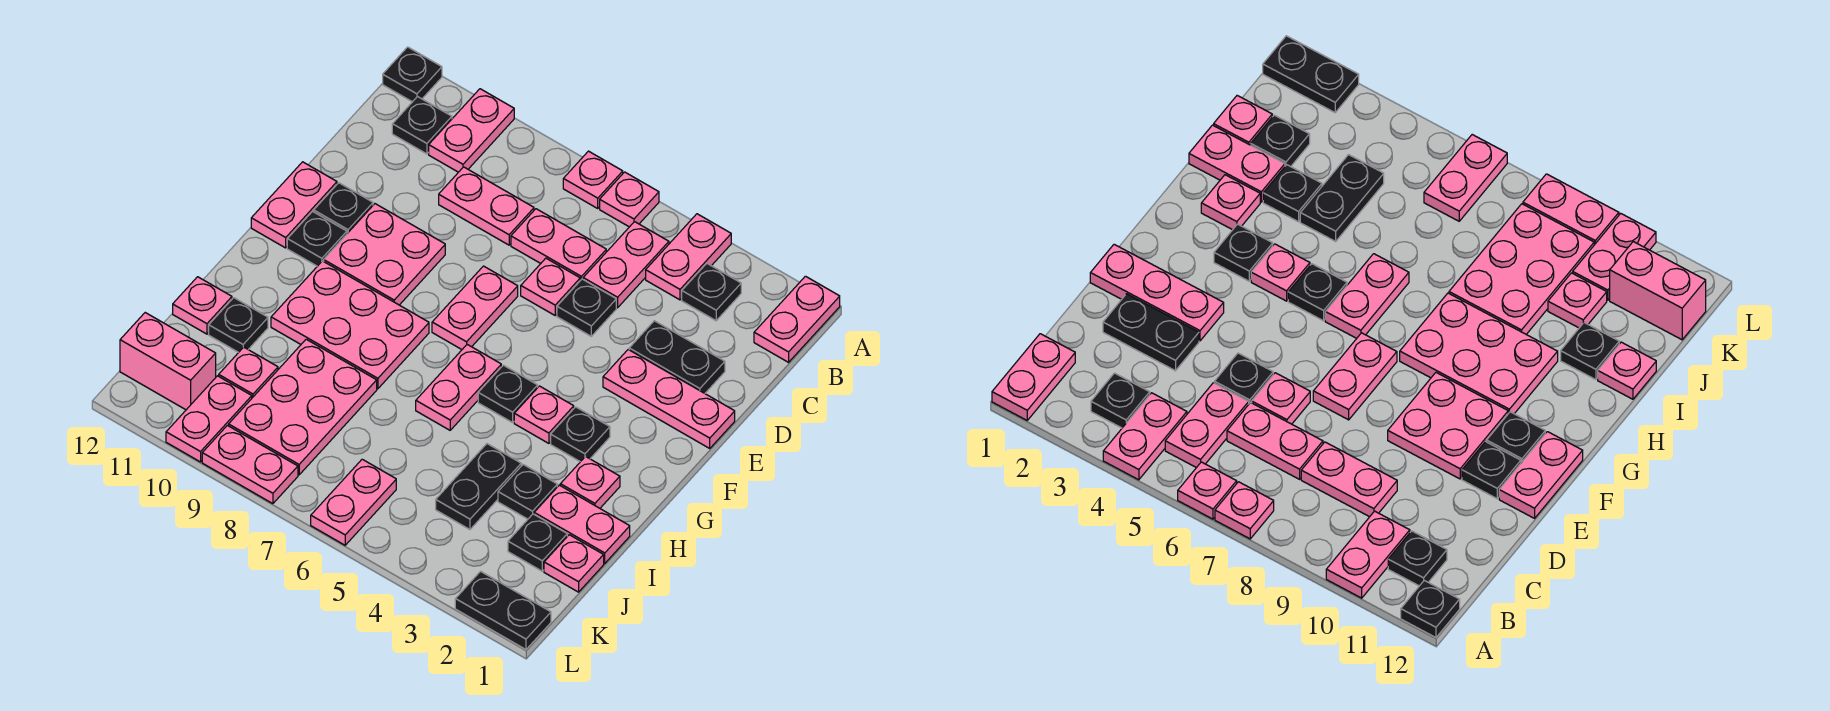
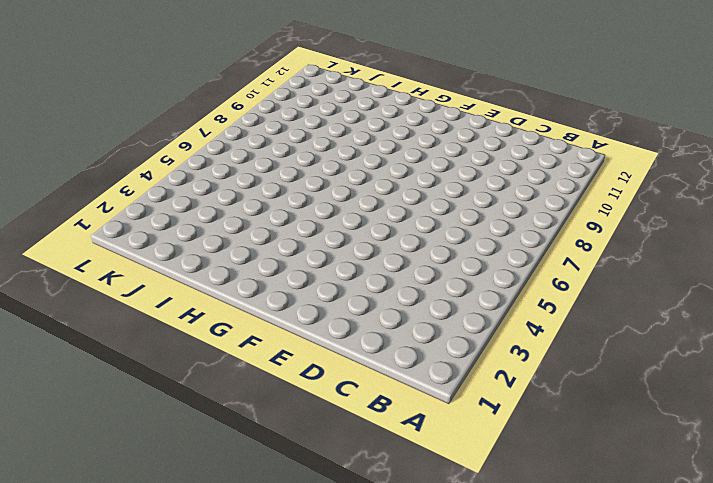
none -> pink plate A1:B1 level 1
none -> pink plate A4:B4 level 1
none -> pink plate A6 level 1
none -> pink plate A7 level 1

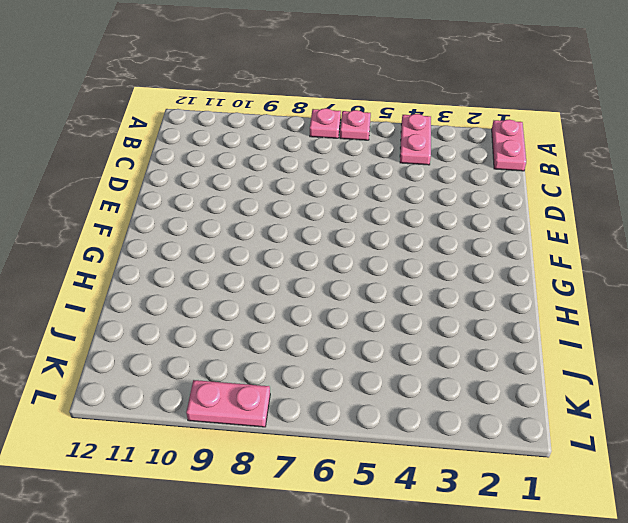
none -> pink plate A10:B10 level 1
none -> black plate A12 level 1
none -> black plate B3 level 1
none -> pink plate B5:C5 level 1

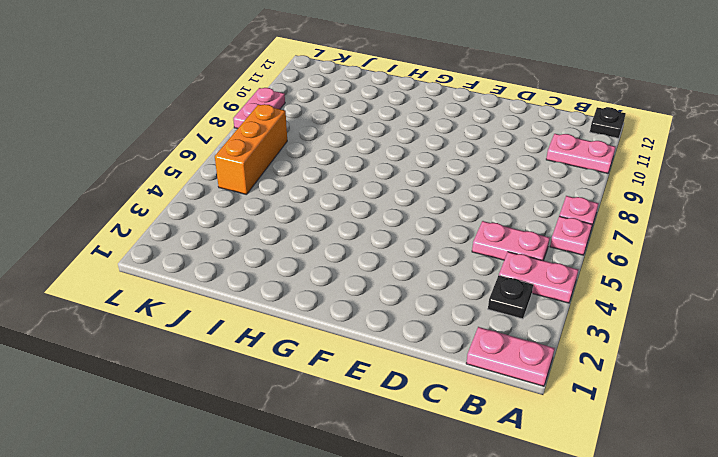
orange brick K5:K7 level 1 -> pink plate K6:L6 level 1
none -> black plate B11 level 1
none -> pink plate C6:C7 level 1
none -> pink plate C8:C9 level 1
none -> black plate D2:D3 level 1

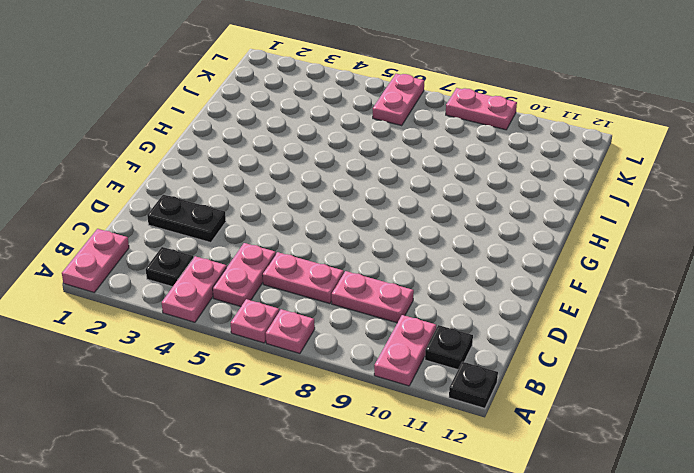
none -> black plate D5 level 1
none -> pink plate D6 level 1
none -> pink plate E1:E3 level 1
none -> pink plate E7:F7 level 1

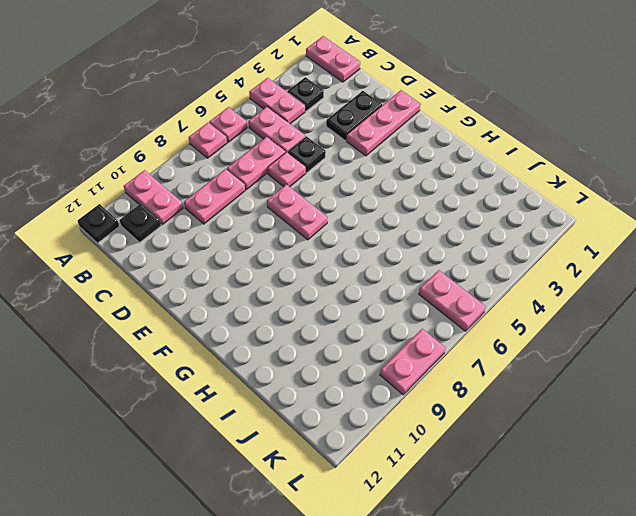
none -> pink plate E9:F10 level 1
none -> black plate E11 level 1
none -> pink plate E12:F12 level 1
none -> black plate F11 level 1

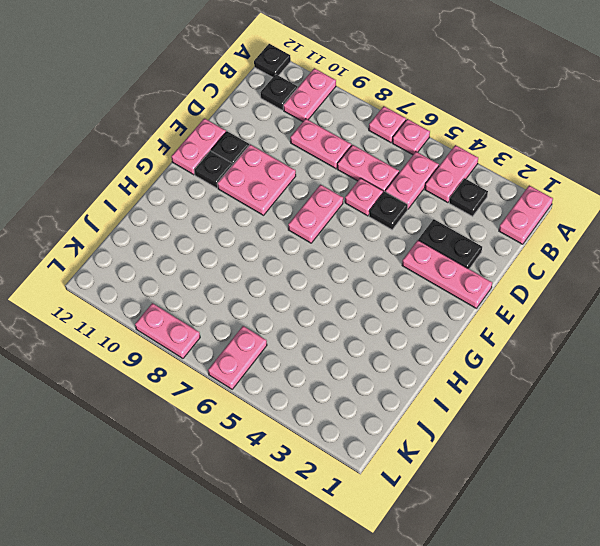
none -> black plate G3 level 1
none -> pink plate G4 level 1
none -> black plate G5 level 1
none -> pink plate G6:H6 level 1

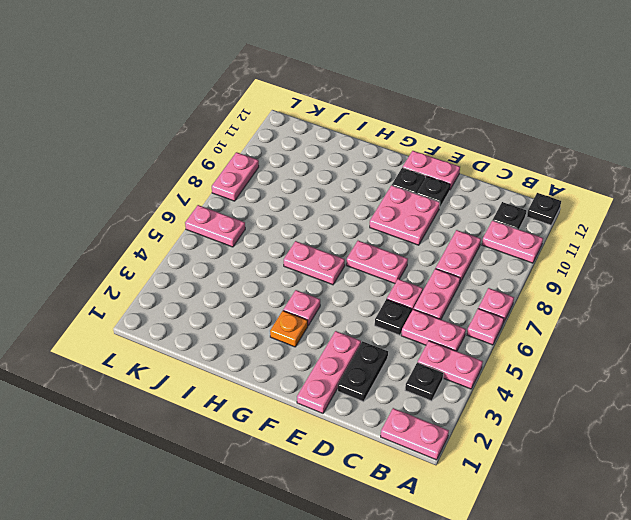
orange plate G3 level 1 -> black plate G3 level 1
none -> black plate G5 level 1
none -> pink plate G8:H10 level 1
none -> pink plate H2 level 1
none -> pink plate I1:I2 level 1

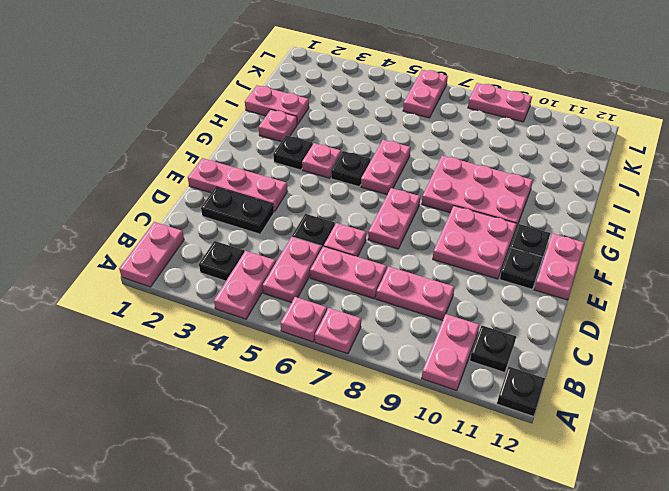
none -> black plate I3 level 1
none -> black plate I4:J4 level 1
none -> pink plate I8:K9 level 1
none -> black plate I11 level 1

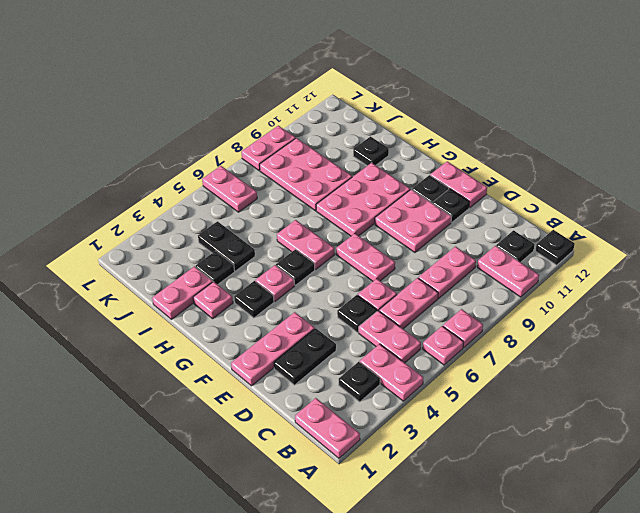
none -> pink plate I12 level 1
none -> pink plate J1 level 1
none -> black plate J2 level 1
none -> pink plate J10 level 1

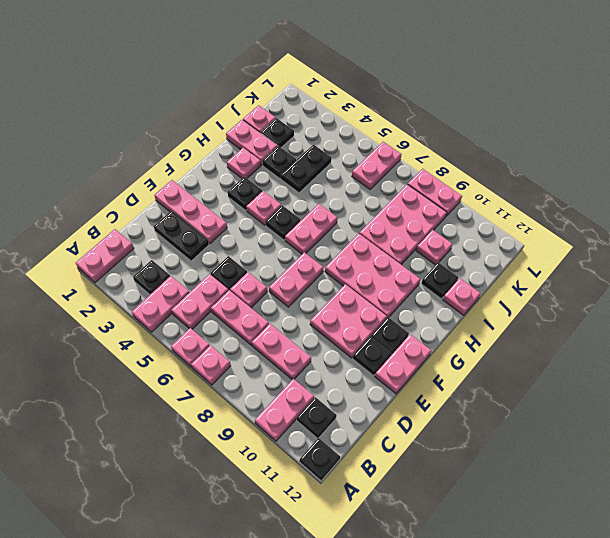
none -> pink plate K10:L10 level 1
none -> pink brick K11:K12 level 1
none -> black plate L1:L2 level 1

